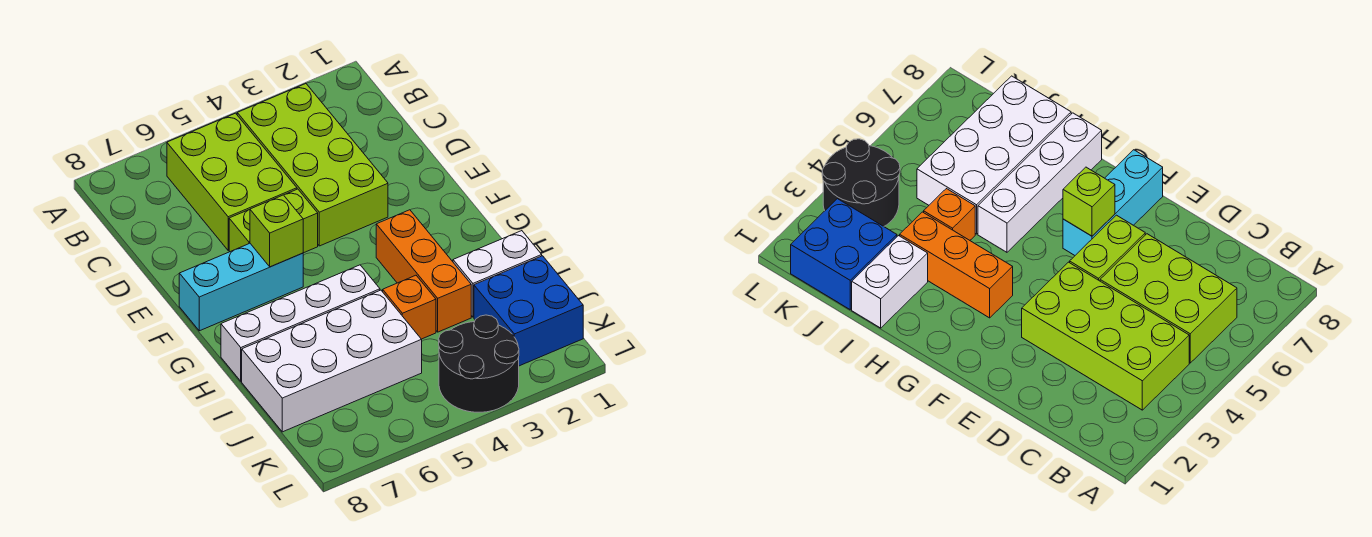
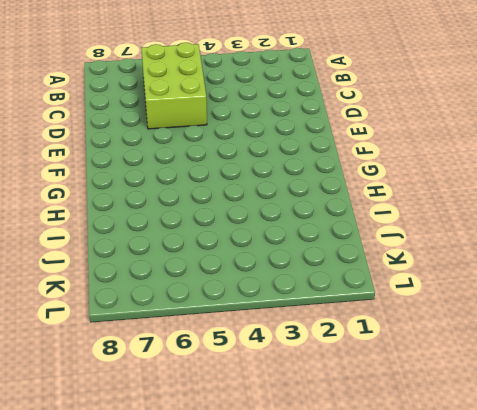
none -> lime brick B3:E4 level 1
none -> lime brick E5:E6 level 1
none -> cyan brick F6:F8 level 1

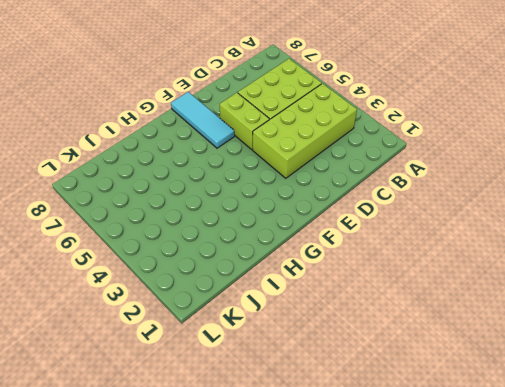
cyan tile F6:F8 level 1 -> cyan brick F6:F8 level 1
none -> orange brick G3:I3 level 1
none -> white brick H5:H8 level 1
none -> white brick I1:I2 level 1

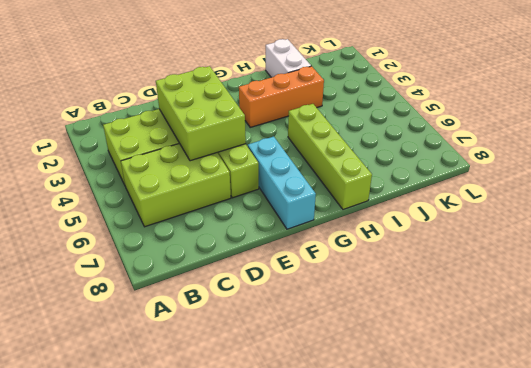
lime brick D3:E5 level 2 -> none
lime brick H5:H8 level 1 -> white brick H5:H8 level 1
none -> orange brick I4 level 1
none -> white brick I5:J8 level 1
none -> blue brick J1:K2 level 1

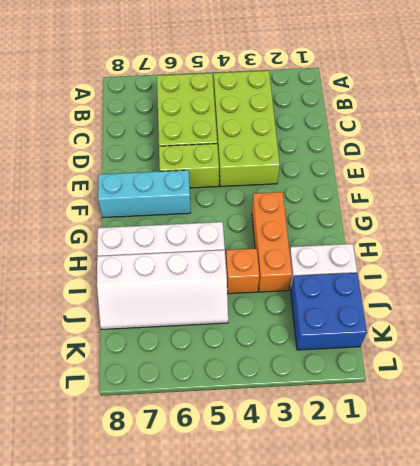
white slope I5:J8 level 1 top I -> white brick I5:J8 level 1
none -> black round brick K3:L4 level 1
none -> lime brick F6 level 2

